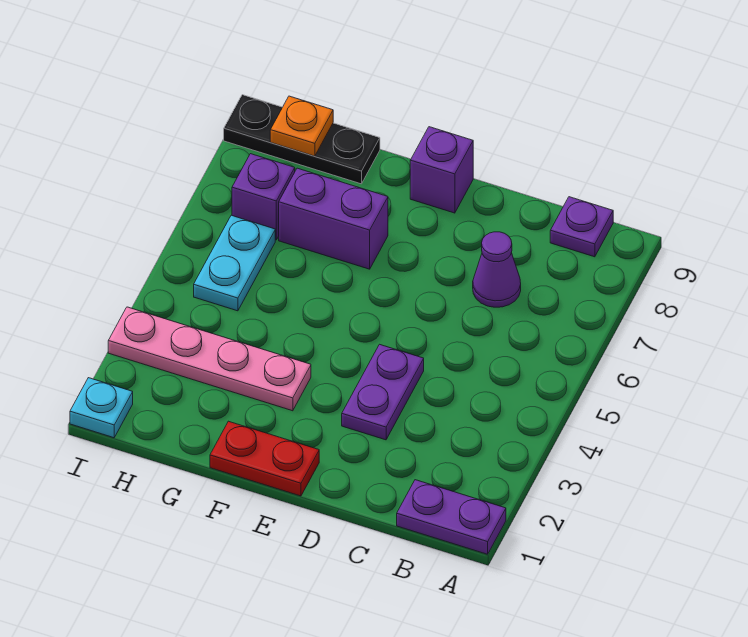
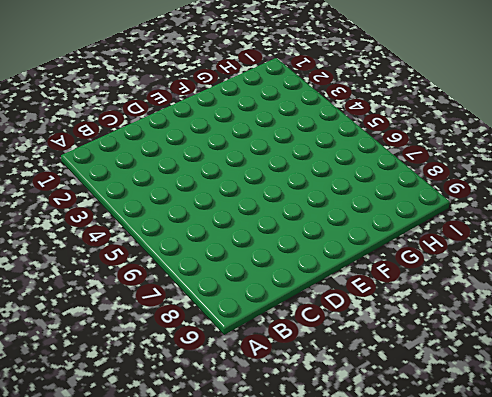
none -> purple plate A1:B1 level 1
none -> purple plate B9 level 1
none -> purple cone C7 level 1

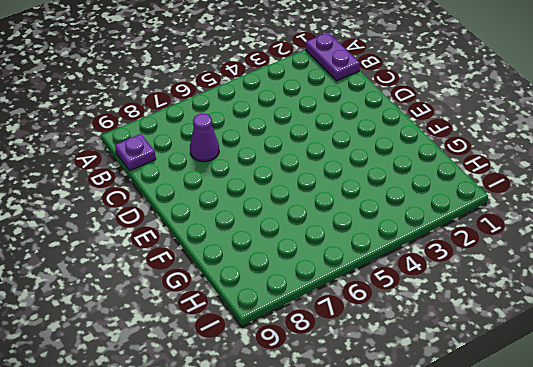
none -> purple plate D3:D4 level 1
none -> red plate E1:F1 level 1
none -> purple brick E9 level 1

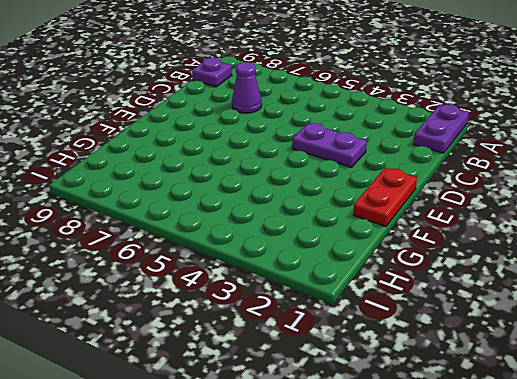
none -> purple brick E9 level 1
none -> pink plate F3:I3 level 1
none -> purple brick F7:G7 level 1

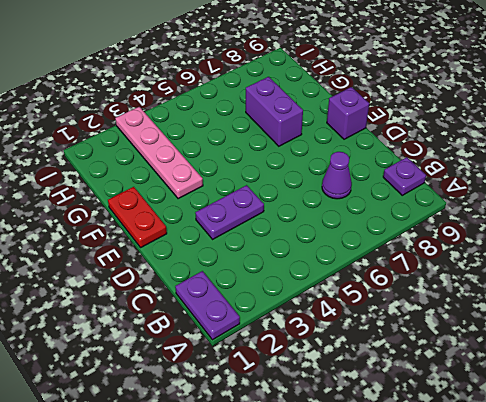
none -> black plate G9:I9 level 1
none -> cyan plate H5:H6 level 1
none -> purple brick H7 level 1

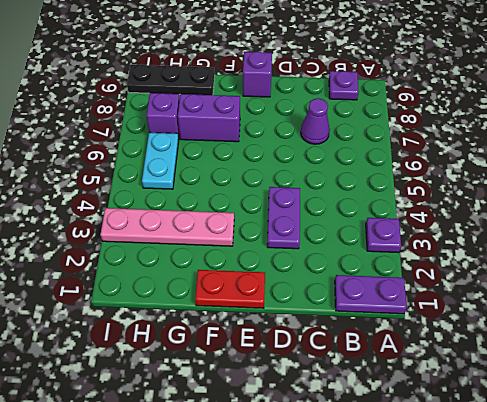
purple plate A3 level 1 -> none
none -> cyan plate I1 level 1
none -> orange plate H9 level 2

